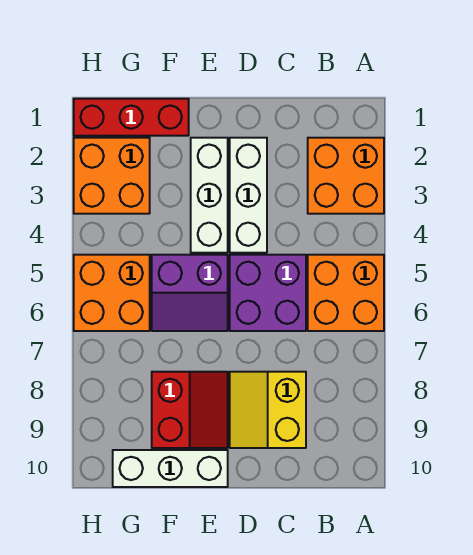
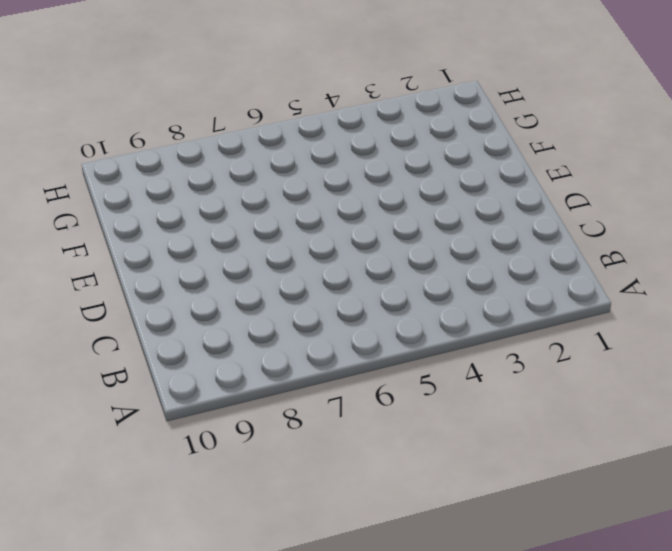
none -> orange brick A2:B3 level 1
none -> orange brick A5:B6 level 1
none -> purple brick C5:D6 level 1

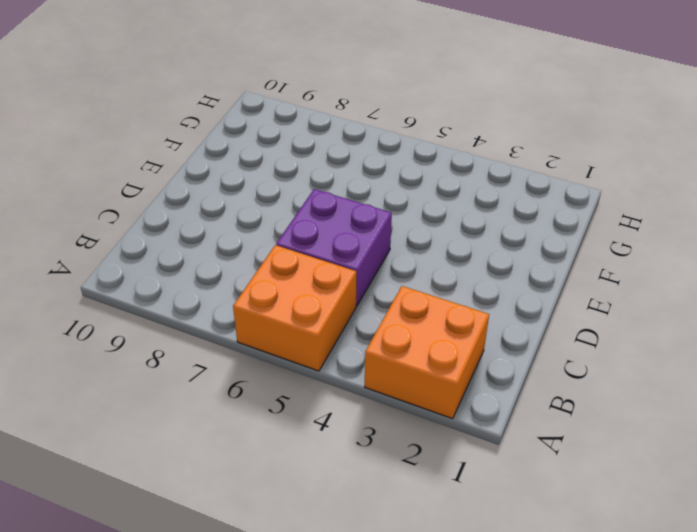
none -> yellow slope C8:D9 level 1 top C
none -> white brick D2:D4 level 1
none -> white brick E2:E4 level 1

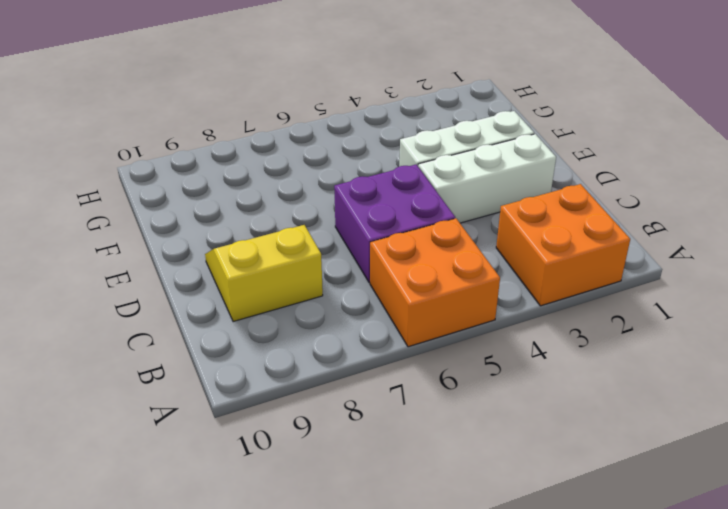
none -> purple slope E5:F6 level 1 top 5
none -> red slope E8:F9 level 1 top F
none -> white brick E10:G10 level 1

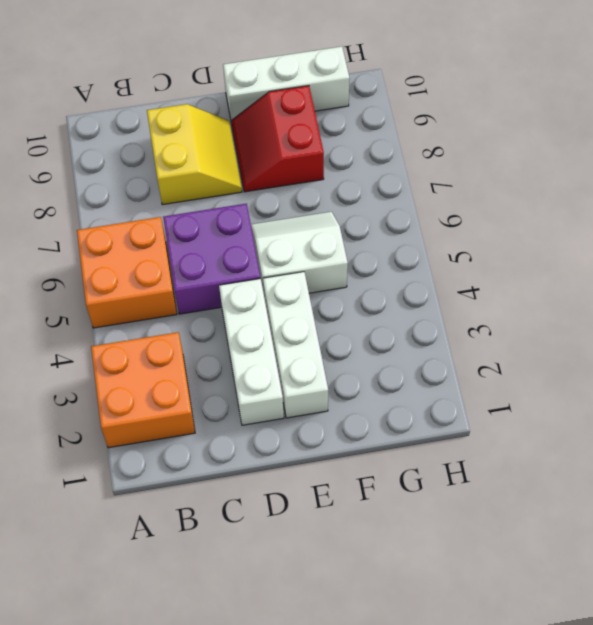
white slope E5:F6 level 1 top 5 -> purple slope E5:F6 level 1 top 5
none -> red brick F1:H1 level 1
none -> orange brick G2:H3 level 1
none -> orange brick G5:H6 level 1

